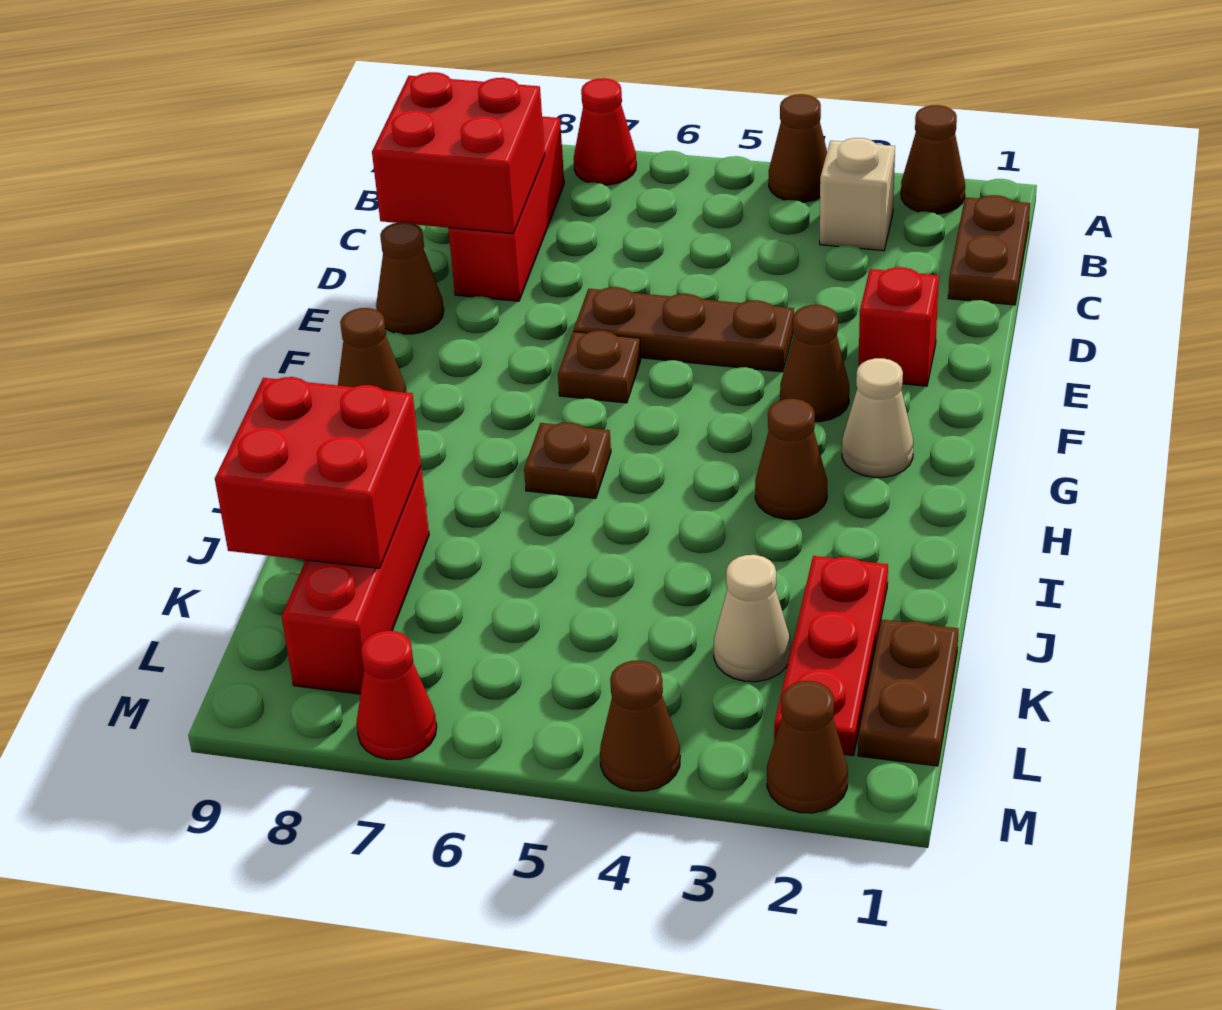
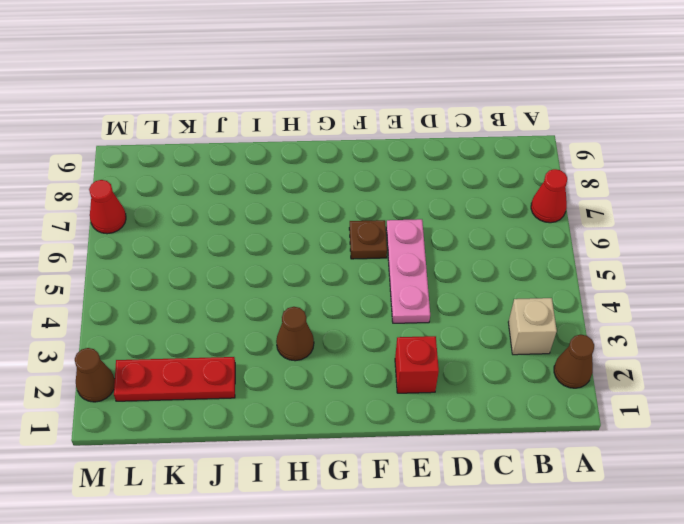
pink plate E4:E6 level 1 -> brown plate E4:E6 level 1
none -> brown cone A4 level 1
none -> brown plate B1:C1 level 1
none -> red brick B8:D8 level 1

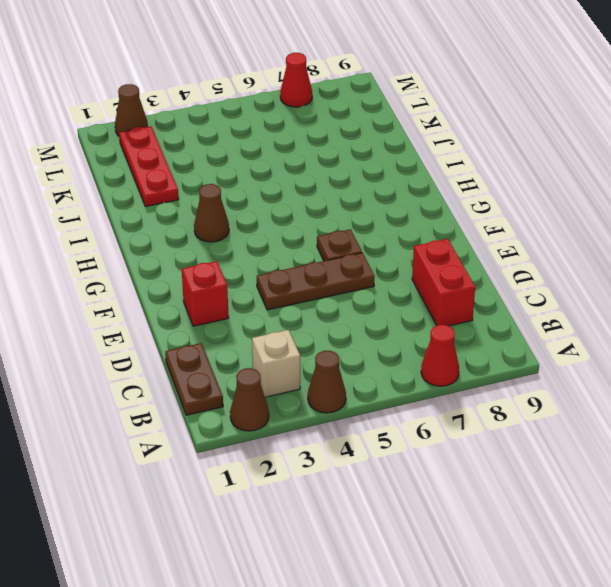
red brick C8:D8 level 1 -> red brick B8:D8 level 1
none -> brown cone E9 level 1
none -> brown cone F3 level 1
none -> tan cone G2 level 1

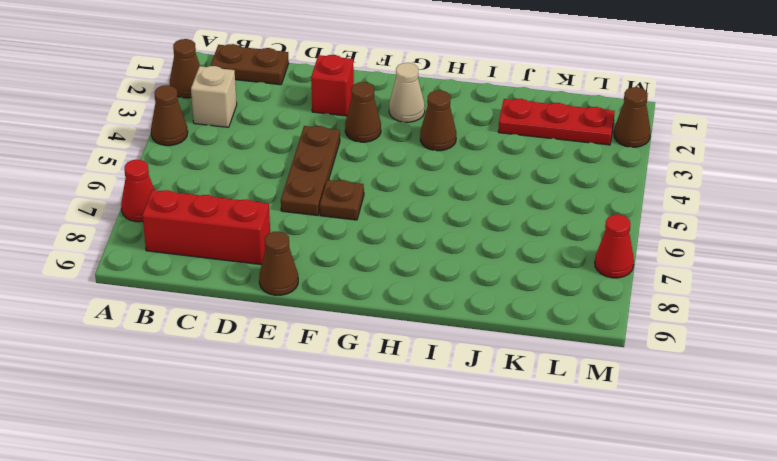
none -> brown cone G9 level 1
none -> brown plate H6 level 1
none -> red brick J8:L8 level 1

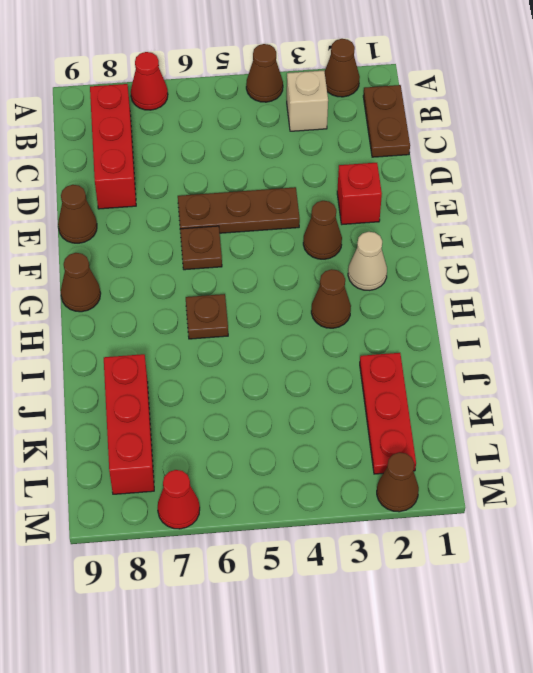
none -> brown plate K1:L1 level 1
none -> tan cone K3 level 1
none -> brown cone M4 level 1

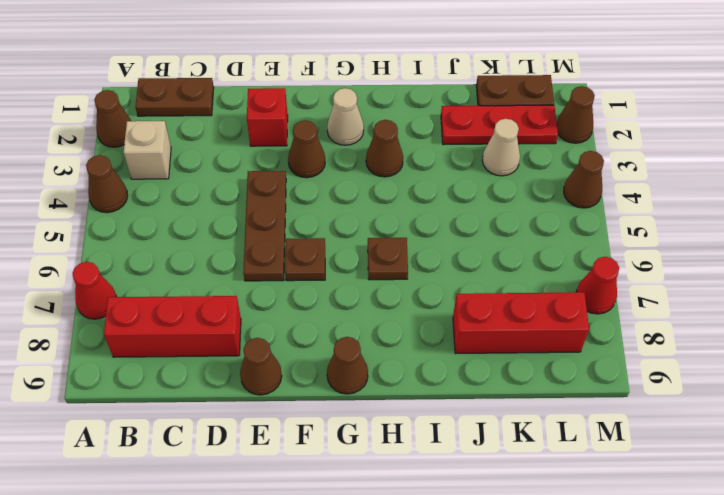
none -> red brick C8:D9 level 2
none -> red brick J8:K9 level 2

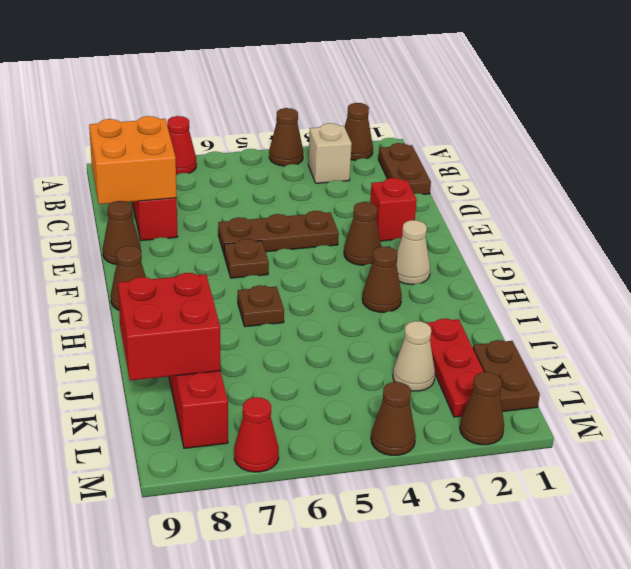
orange brick C8:D9 level 2 -> red brick C8:D9 level 2

